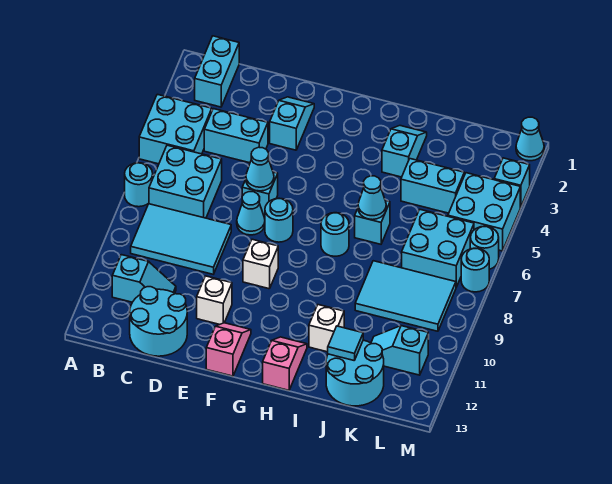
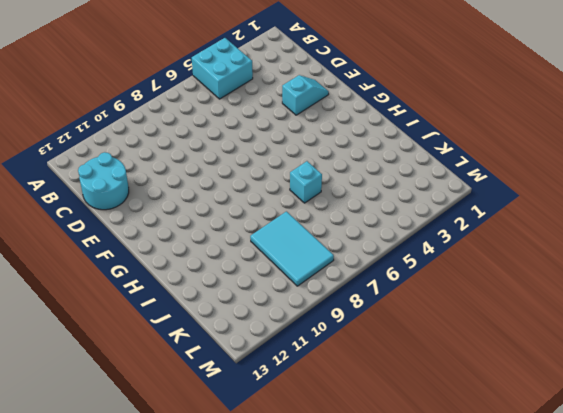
none -> cyan round brick A7 level 1
none -> cyan brick B1:B2 level 1
none -> cyan brick B6:C7 level 1
none -> cyan tile B8:D9 level 1

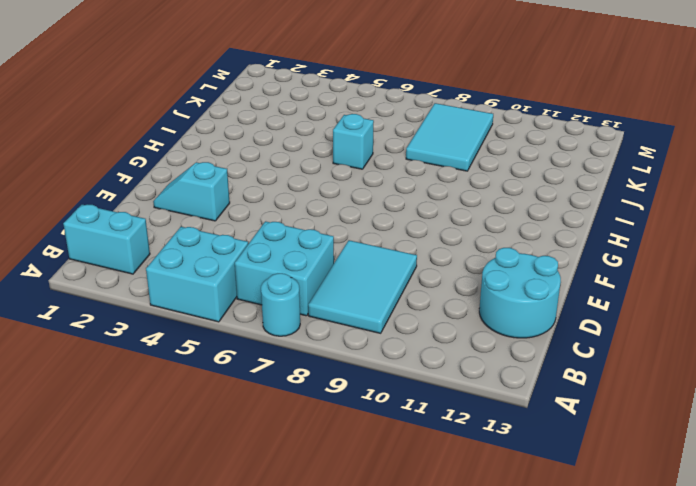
none -> cyan slope B11:C11 level 1 top B
none -> cyan brick C4:D4 level 1
none -> cyan brick E6 level 1
none -> cyan cone E7 level 1

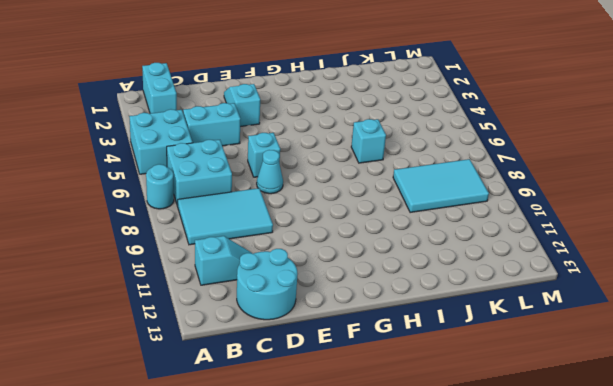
none -> white brick E11 level 1
none -> cyan round brick F7 level 1
none -> white brick F9 level 1
none -> pink slope F12:F13 level 1 top 13

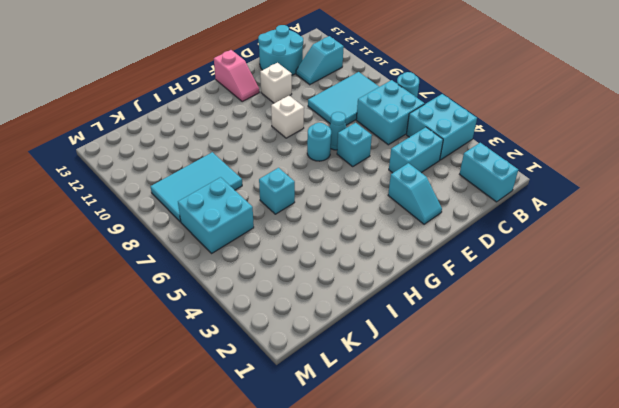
none -> cyan round brick H7 level 1
none -> pink slope H12:H13 level 1 top 13
none -> cyan slope I2:I3 level 1 top 3
none -> white brick I11 level 1

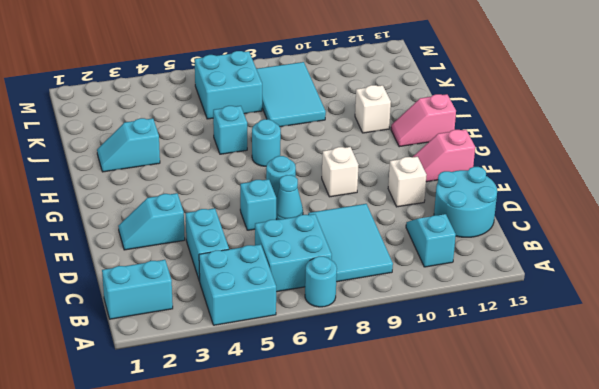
none -> cyan brick J4:K4 level 1
none -> cyan round brick J12:K13 level 1
none -> cyan slope K11:L11 level 1 top L
none -> cyan brick L4:M5 level 1

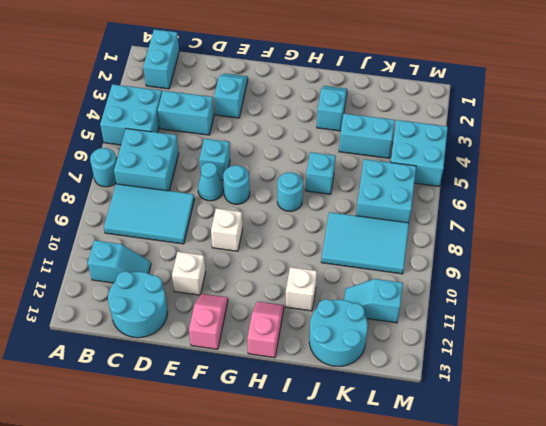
none -> cyan cone M1 level 1
none -> cyan brick M3 level 1
none -> cyan round brick M6 level 1
none -> cyan round brick M7 level 1

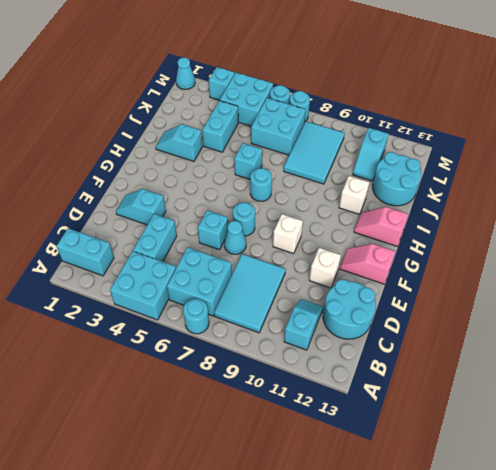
none -> cyan cone E6 level 2
none -> cyan cone I6 level 2
none -> cyan tile J12 level 2

